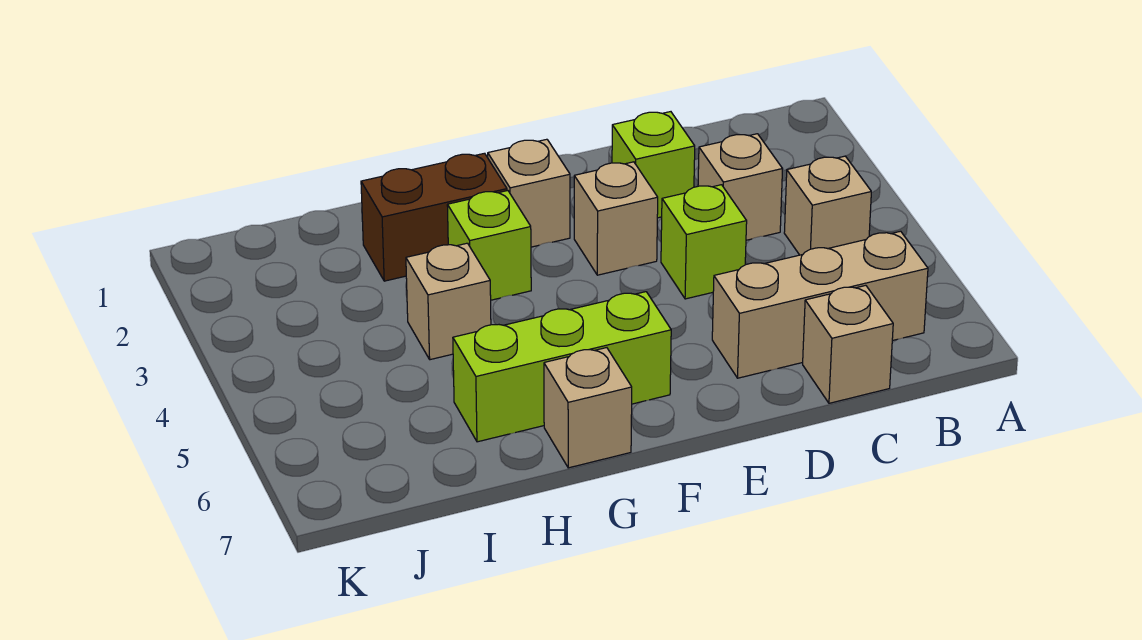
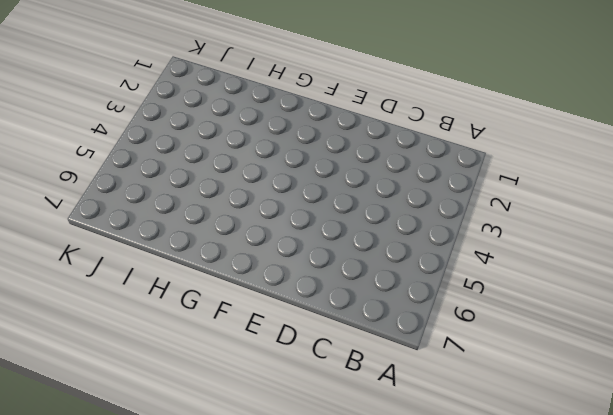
none -> tan brick B4 level 1
none -> tan brick B6:D6 level 1
none -> tan brick C3 level 1

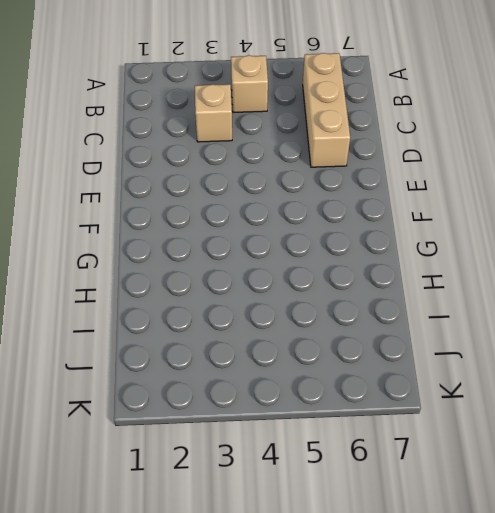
none -> tan brick C7 level 1
none -> lime brick D2 level 1
none -> lime brick D4 level 1

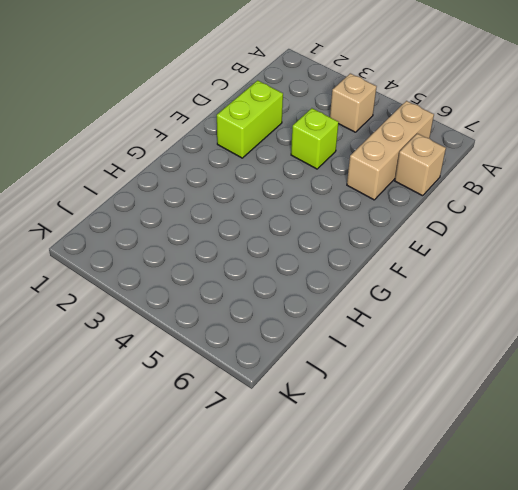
lime brick D2:E2 level 1 -> lime brick D2 level 1
none -> tan brick C3 level 1
none -> tan brick E3 level 1
none -> tan brick F2 level 1

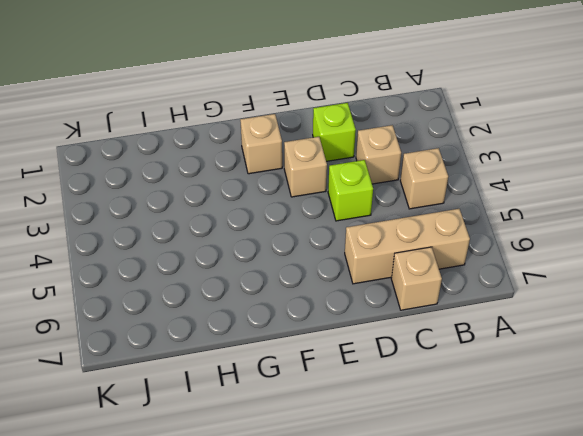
none -> lime brick F6:H6 level 1
none -> brown brick G2:H2 level 1
none -> lime brick G3 level 1

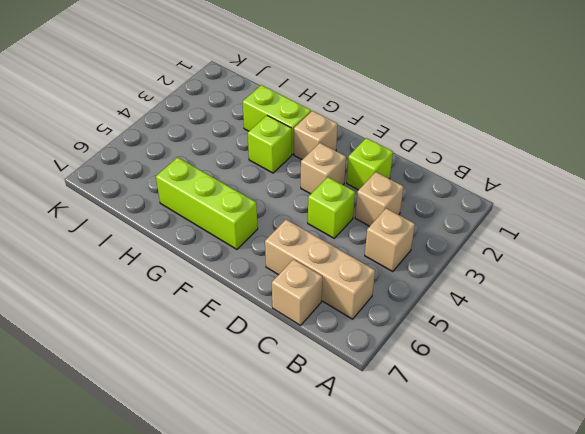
lime brick G2:H2 level 1 -> brown brick G2:H2 level 1
none -> tan brick G7 level 1
none -> tan brick H4 level 1

